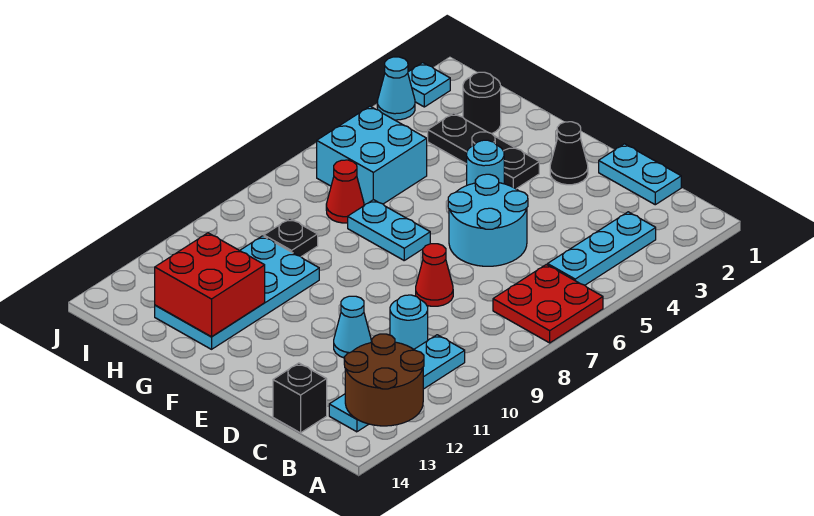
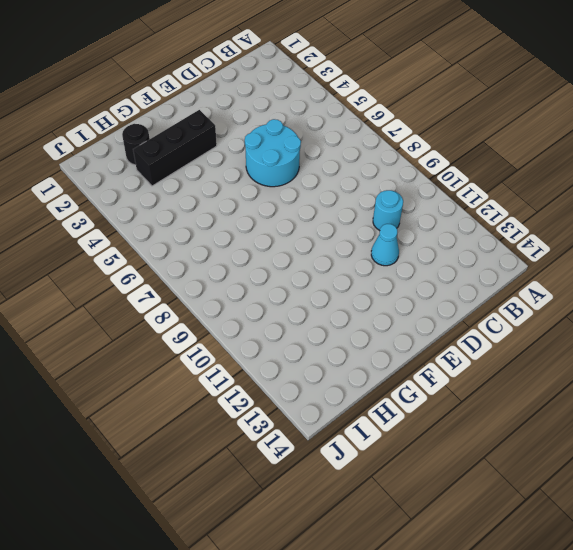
black brick F3:H3 level 1 -> black plate F3:H3 level 1
none -> red plate A6:B7 level 1
none -> cyan plate B3:B5 level 1
none -> cyan plate B10:B13 level 1

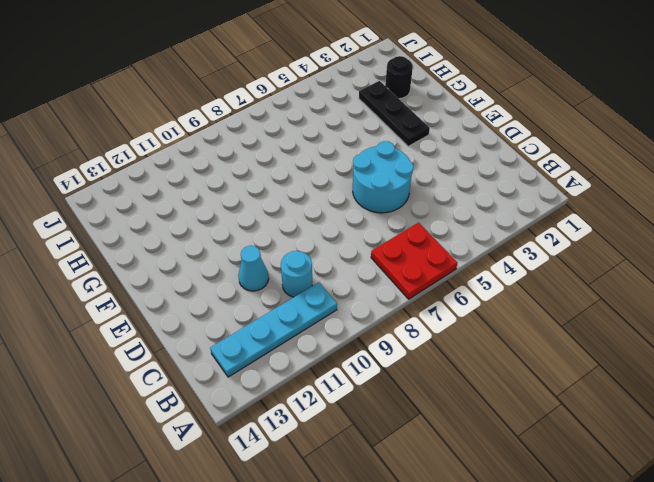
none -> cyan plate B3:B5 level 1
none -> cyan plate C1:D1 level 1
none -> black brick C14 level 1

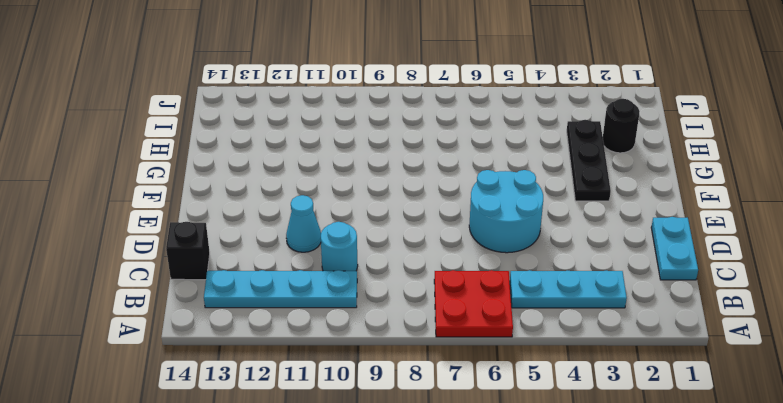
none -> red cone D8 level 1
none -> black cone E2 level 1
none -> cyan round brick F4 level 1

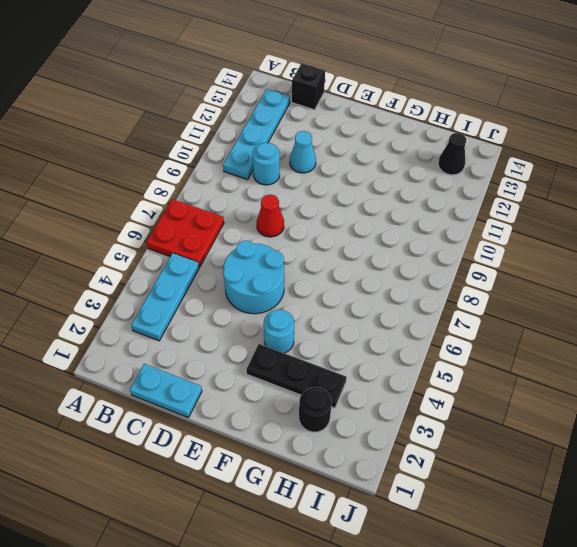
black cone I13 level 1 -> black cone E2 level 1
none -> cyan plate F7:G7 level 1
none -> cyan plate G10:H13 level 1
none -> cyan brick H5:I6 level 1

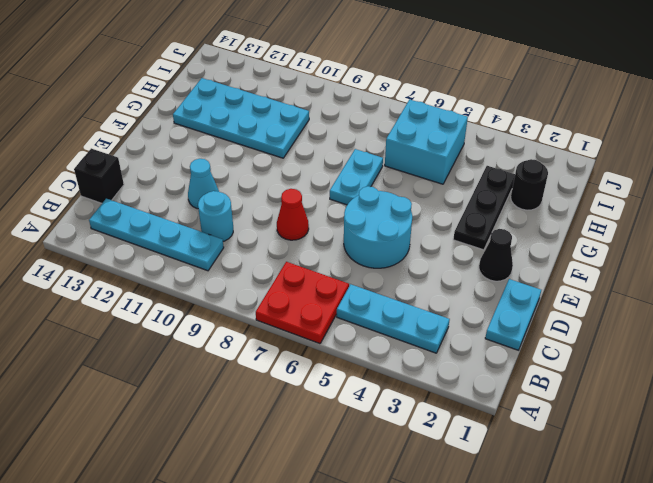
none -> cyan round brick F4 level 1
none -> red cone H7 level 1
none -> black plate H9 level 1

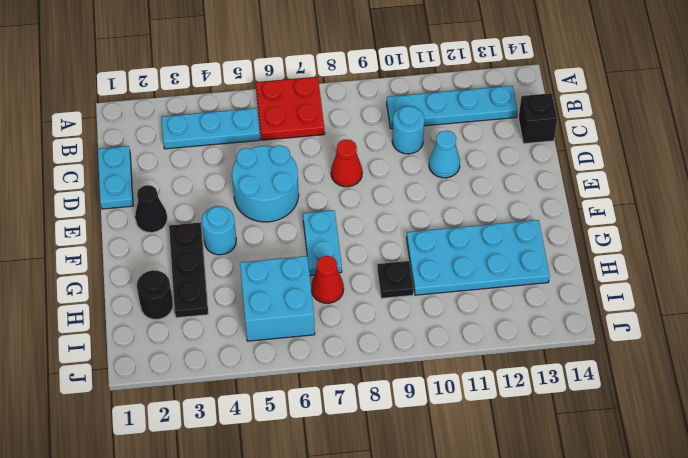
none -> cyan plate J2 level 1
none -> cyan cone J3 level 1
none -> brown round brick A12:B13 level 2

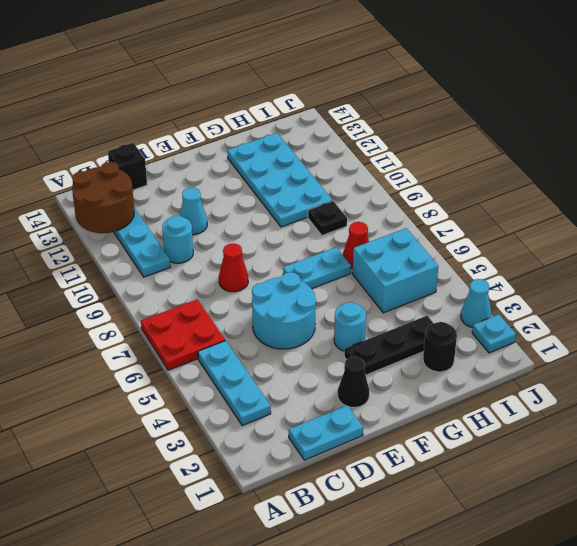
none -> red brick G12:H13 level 2

